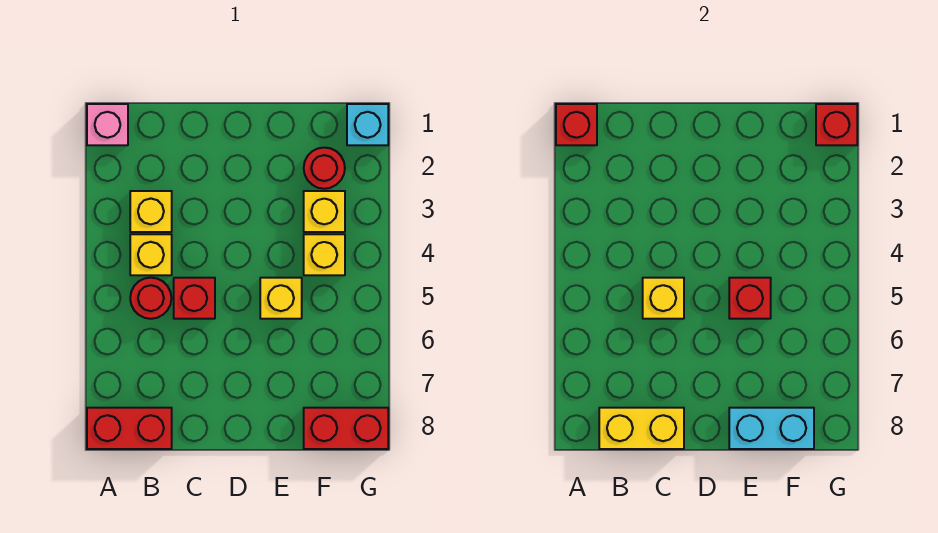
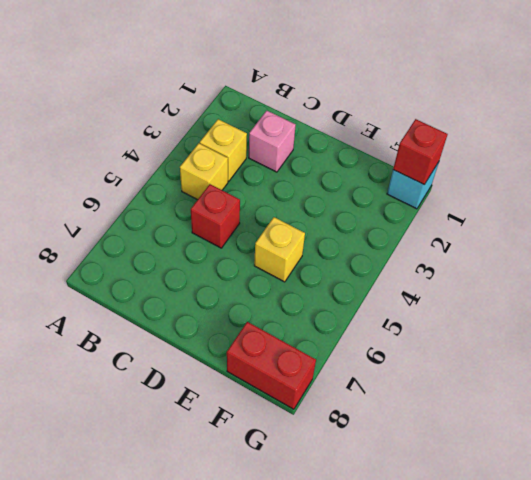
pink brick C2 level 1 -> pink brick A1 level 1
none -> red brick A8:B8 level 1
none -> red round brick B5 level 1
none -> red round brick F2 level 1

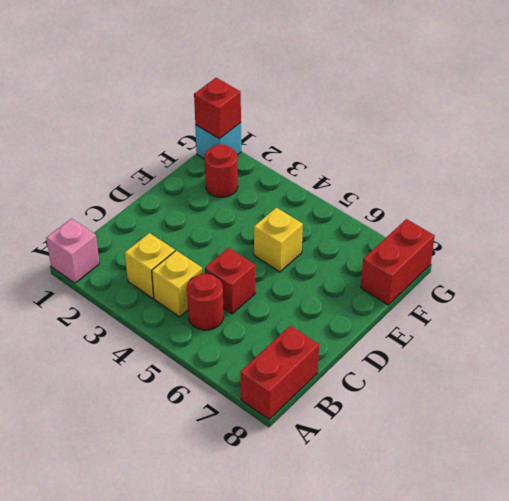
none -> yellow brick F3 level 1
none -> yellow brick F4 level 1
none -> red brick A1 level 2

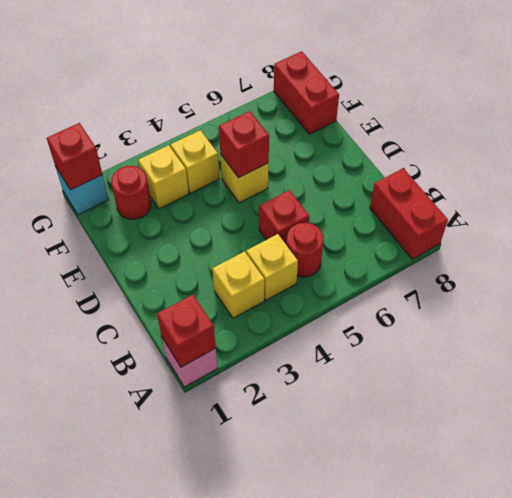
none -> yellow brick B8:C8 level 2
none -> yellow brick C5 level 2
none -> cyan brick E8:F8 level 2

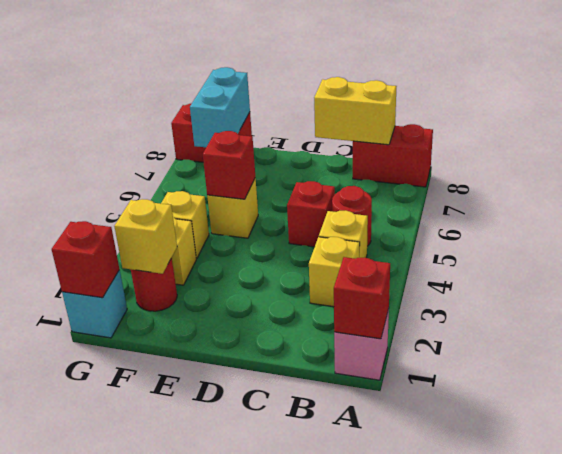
yellow brick F2 level 2 -> yellow brick C5 level 2
cyan brick F7:F8 level 2 -> cyan brick E8:F8 level 2

